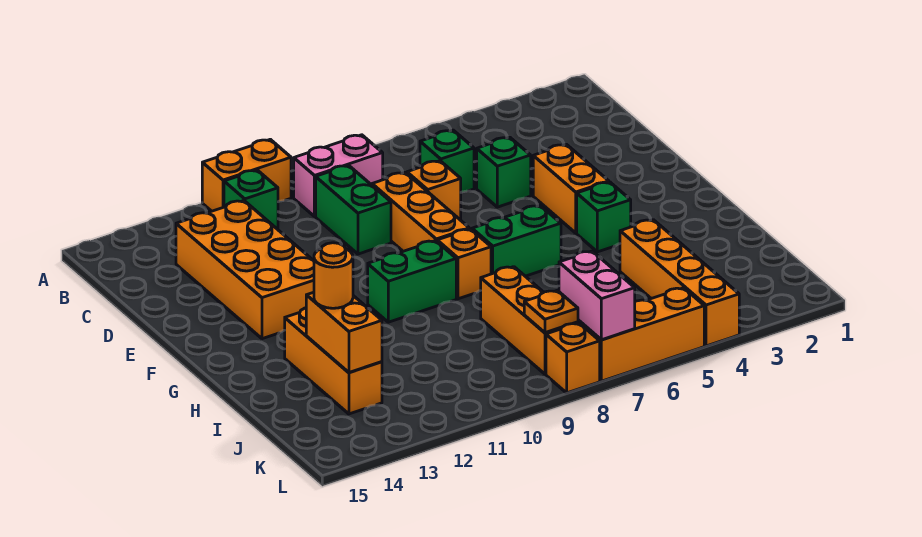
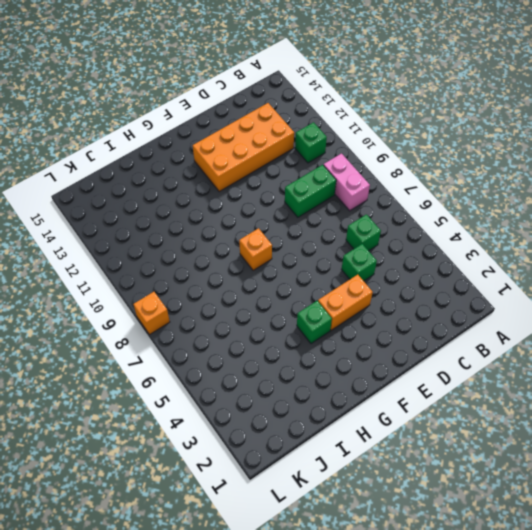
none -> orange brick A10:A11 level 1
none -> orange brick D7 level 1
none -> orange brick D8:F8 level 1

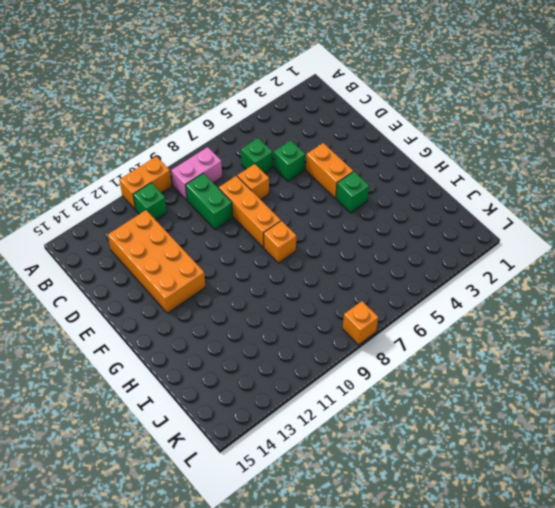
none -> green brick G6:G7 level 1
none -> green brick G9:G10 level 1
none -> orange brick H13:J13 level 1

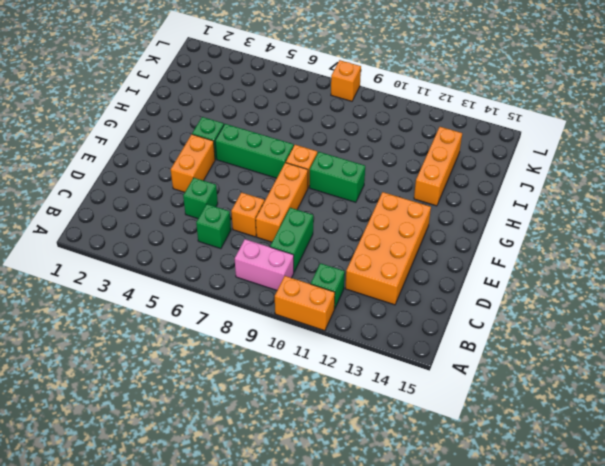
green brick G5:G7 level 1 -> green brick G6:G7 level 1
none -> orange brick I4:L4 level 1
none -> orange brick I8:K8 level 1
none -> orange brick L5:L7 level 1

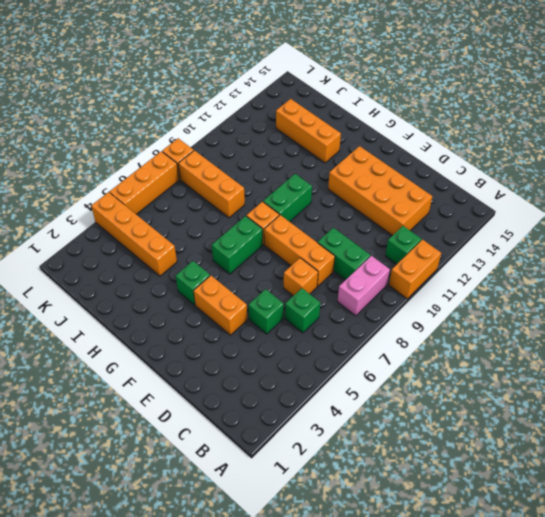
none -> orange brick I13:J13 level 2
none -> pink brick K7:L7 level 2
none -> orange plate K8 level 2

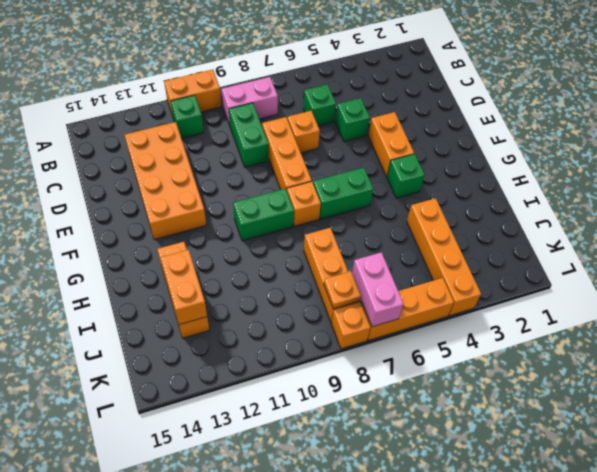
none -> orange round brick I13 level 3

